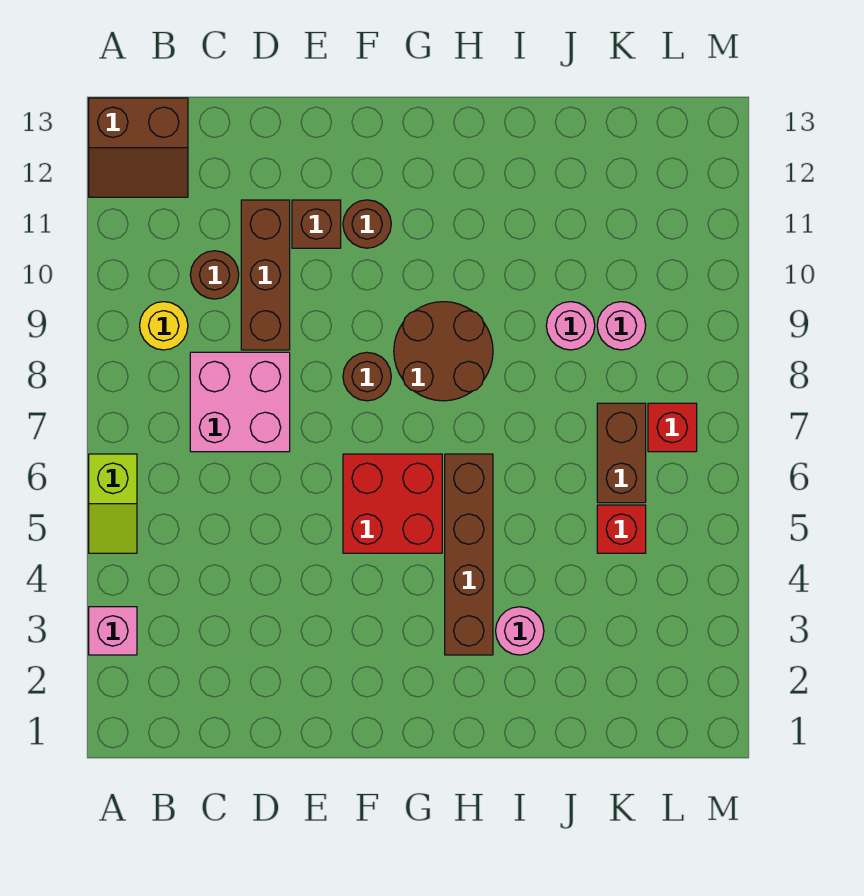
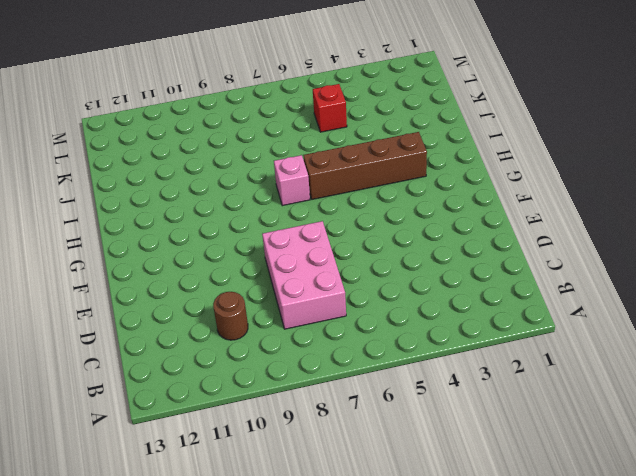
pink brick C7:E8 level 1 -> pink brick C7:D8 level 1
pink brick H7 level 1 -> pink brick A3 level 1
none -> lime slope A5:A6 level 1 top 6
none -> brown slope A12:B13 level 1 top 13
none -> yellow round brick B9 level 1

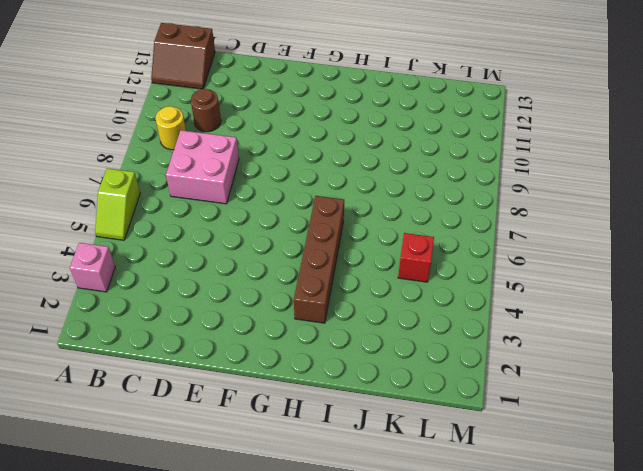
none -> brown brick D9:D11 level 1
none -> brown brick E11 level 1
none -> red brick F5:G6 level 1

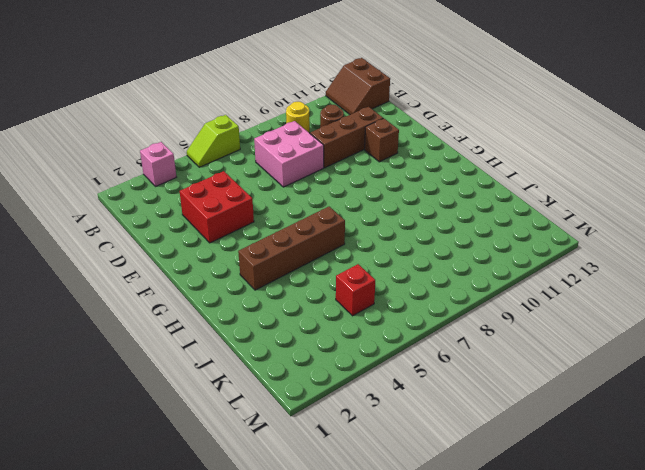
red brick D3:E4 level 1 -> red brick F5:G6 level 1
none -> brown round brick F8 level 1
none -> brown round brick F11 level 1
none -> brown round brick G8:H9 level 1

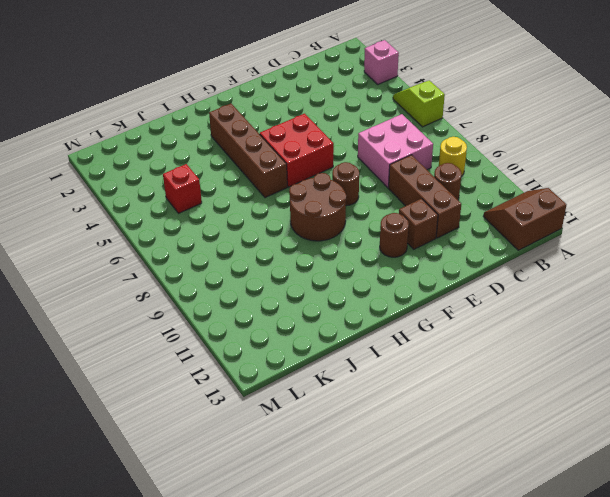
none -> pink round brick I3 level 1
none -> pink round brick J9 level 1
none -> brown brick K6:K7 level 1

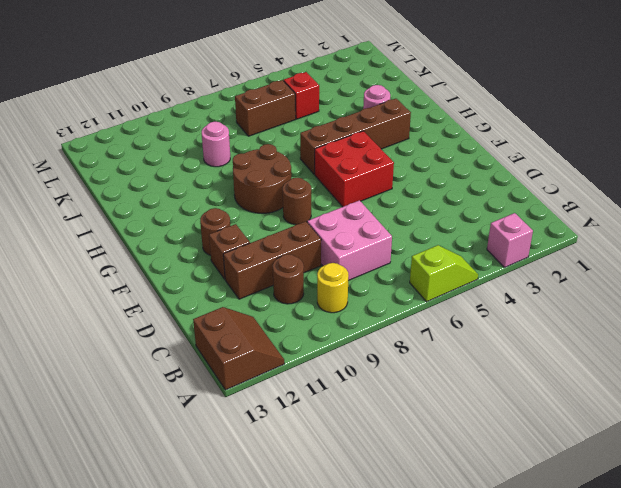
none -> pink round brick K9 level 1
none -> red brick L7 level 1

